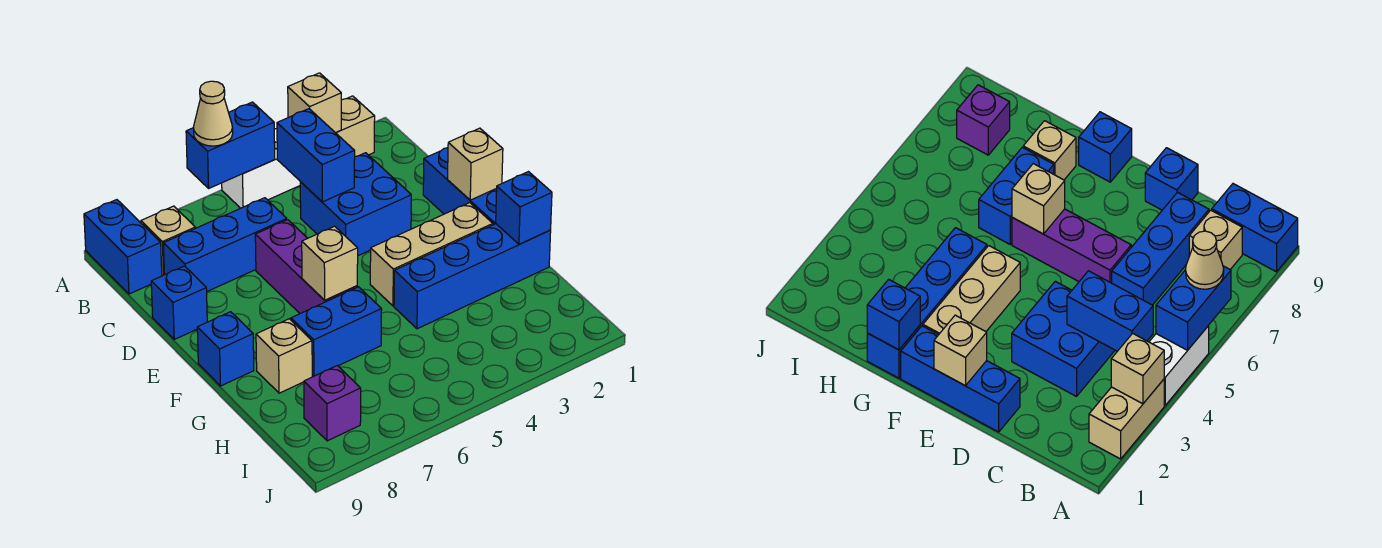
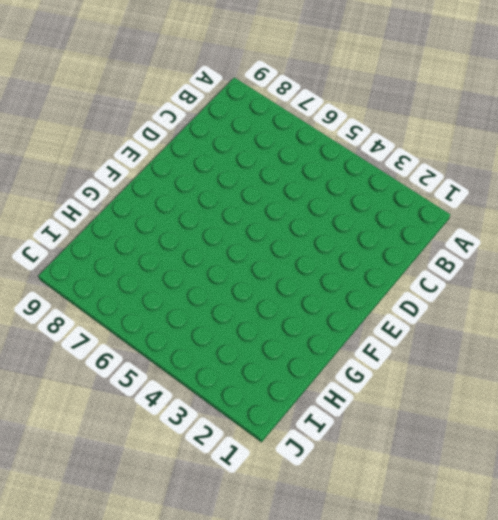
none -> tan brick A2:A3 level 1
none -> white brick A4:A5 level 1
none -> blue brick A9:B9 level 1

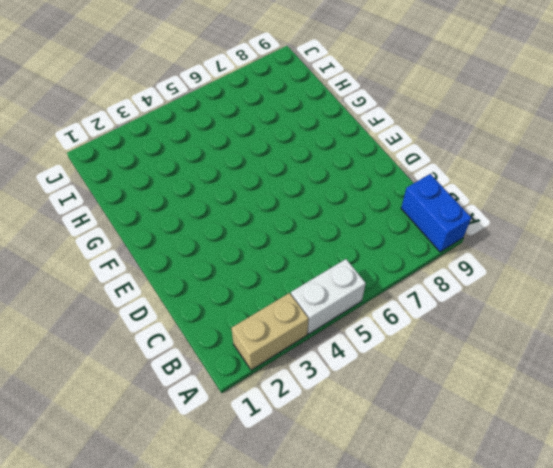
none -> tan brick B8 level 1
none -> blue brick C3:D4 level 1
none -> blue brick C6:C8 level 1

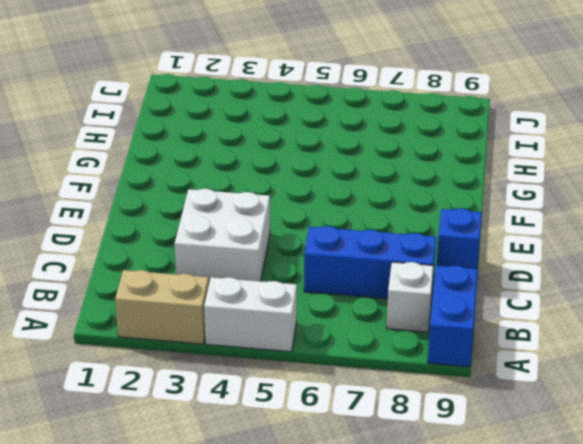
white brick B8 level 1 -> tan brick B8 level 1
white brick C3:D4 level 1 -> blue brick C3:D4 level 1
none -> blue brick D1:F1 level 1
none -> purple brick D6:F6 level 1
none -> tan brick F2:F4 level 1

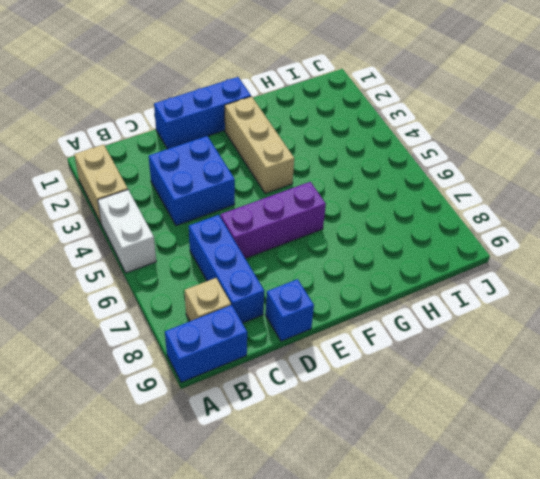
none -> blue brick F9 level 1
none -> blue brick G1:G4 level 1
none -> blue brick G6:G7 level 1

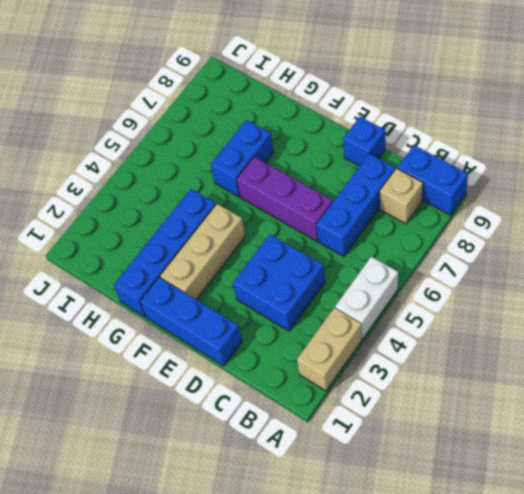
none -> blue brick F9 level 1
none -> tan brick G8 level 1
none -> purple brick I8 level 1

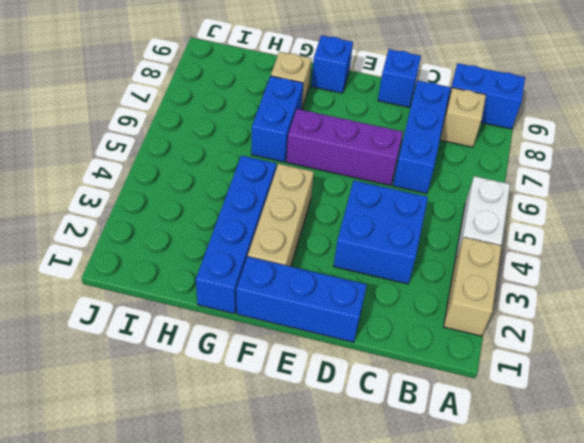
none -> purple brick I8 level 1
none -> tan brick A3 level 2
none -> blue brick A5:A6 level 2

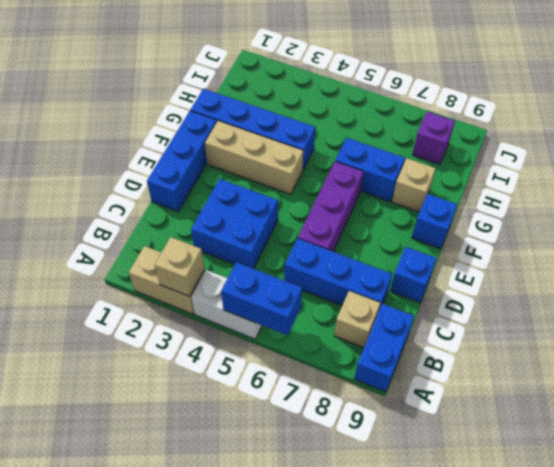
none -> blue brick B4:C4 level 2
none -> tan brick E1 level 2
none -> tan brick F6 level 2

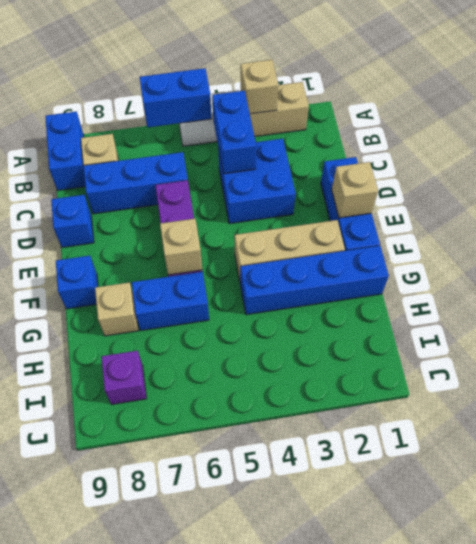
none -> blue brick G1 level 2
none -> tan cone A6 level 3

